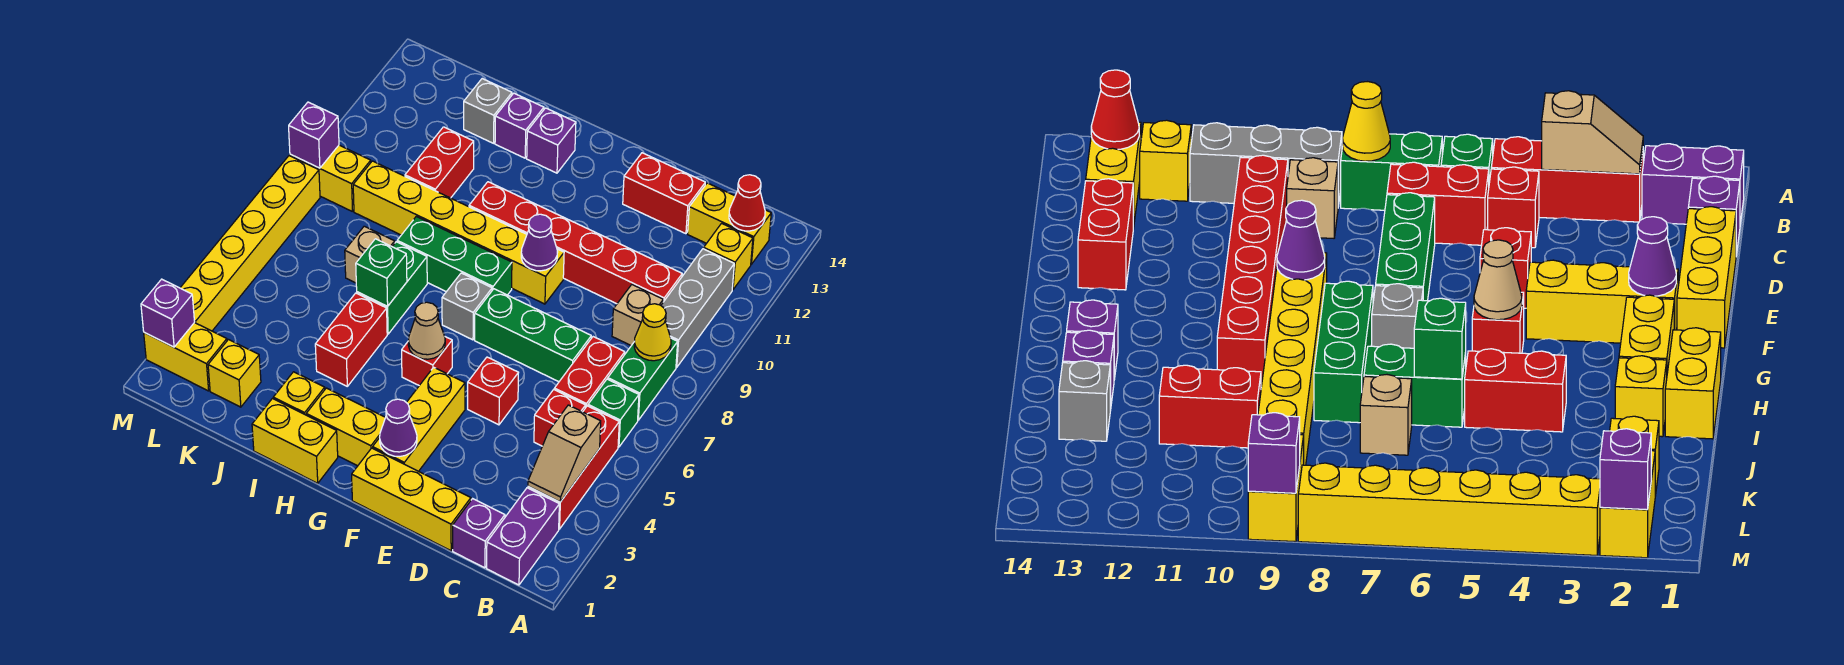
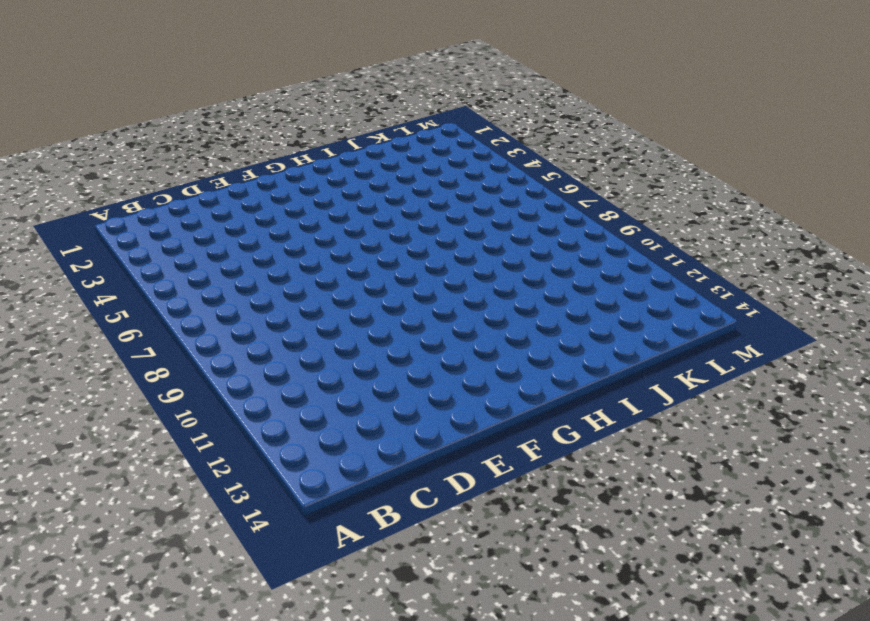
none -> purple brick B1:B2 level 1
none -> red brick B3:B5 level 1
none -> green brick B6 level 1
none -> green brick B7:B8 level 1

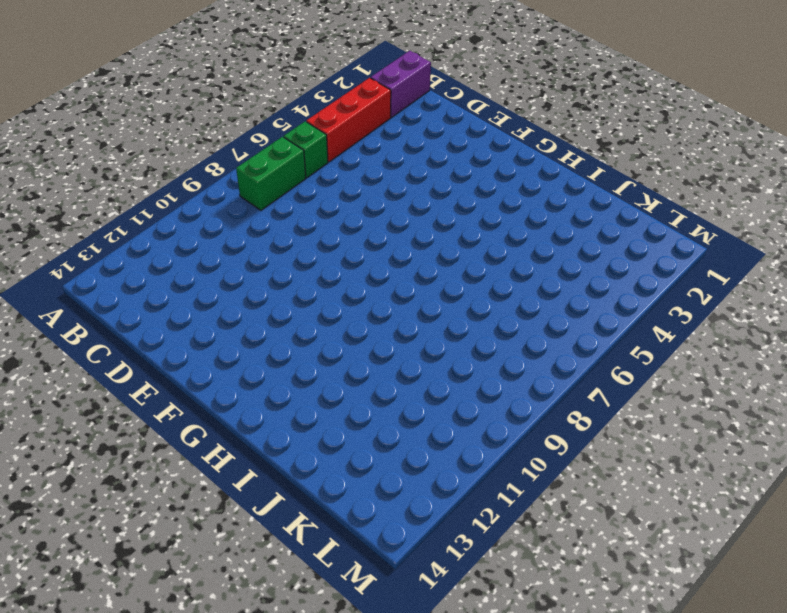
none -> grey brick B9:B11 level 1
none -> yellow brick B12 level 1
none -> yellow brick B13:C13 level 1
none -> purple brick C1 level 1

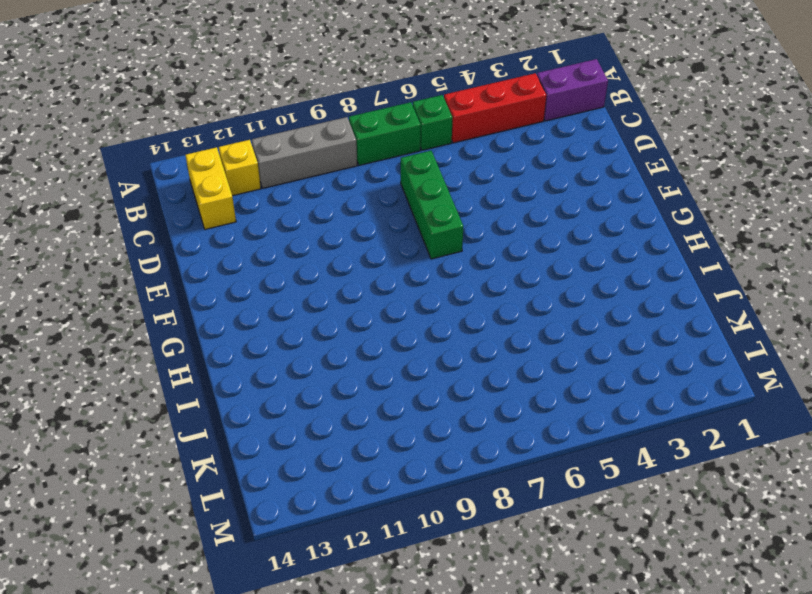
none -> purple brick C1 level 1
none -> red brick C5 level 1
none -> red brick C6:C7 level 1
none -> tan brick C9 level 1

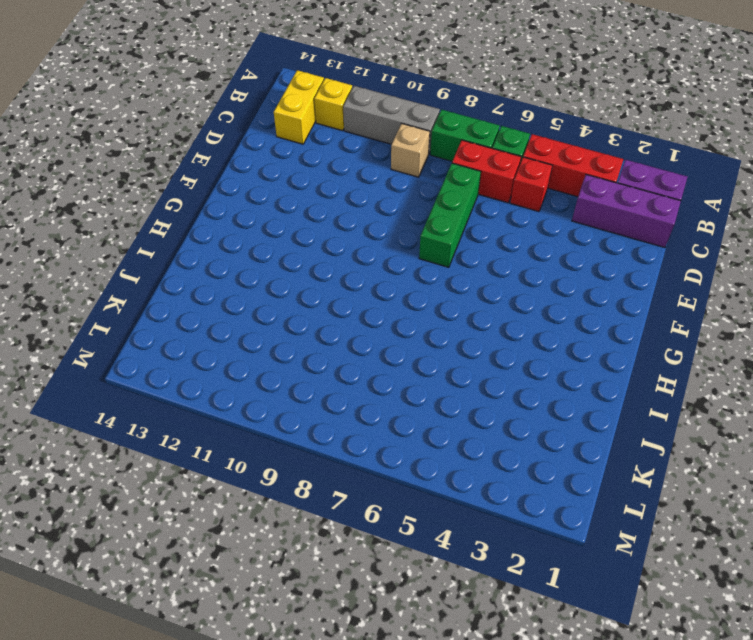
purple brick C1:C3 level 1 -> purple brick C1 level 1
none -> red brick C10:H10 level 1
none -> yellow brick D1:F1 level 1
none -> red brick D13:E13 level 1
none -> red brick E5 level 1

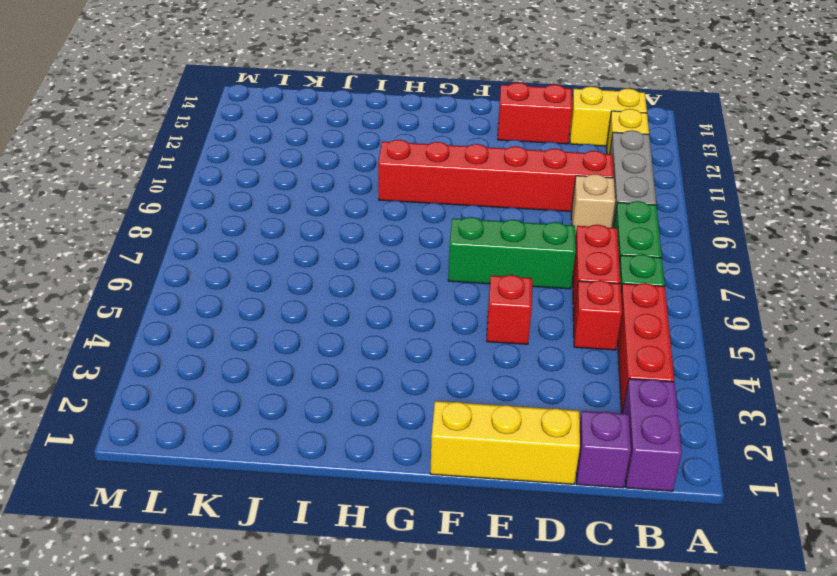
none -> yellow brick F2:F4 level 1
none -> yellow brick F9:K9 level 1
none -> yellow brick G2:H2 level 1
none -> red brick G5 level 1

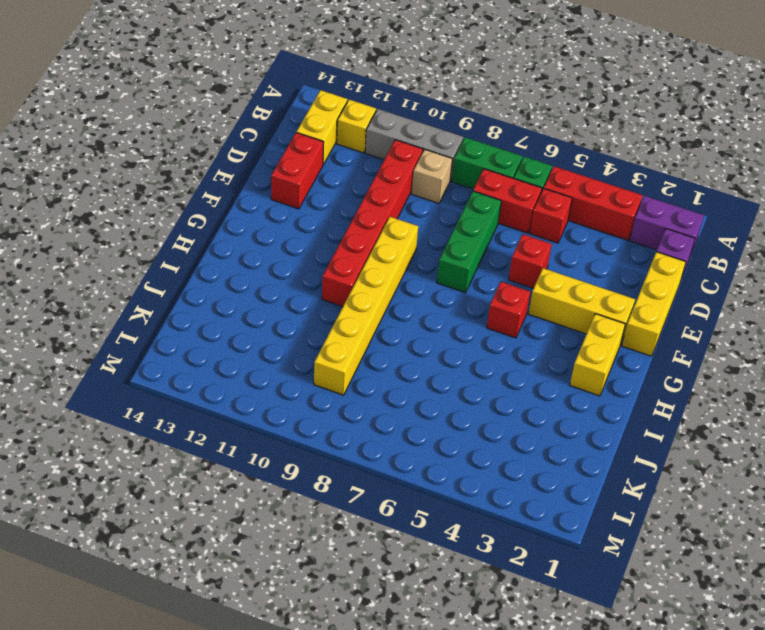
none -> grey brick G7 level 1
none -> green brick G8:I8 level 1
none -> yellow brick H1:I1 level 1
none -> purple brick H13 level 1

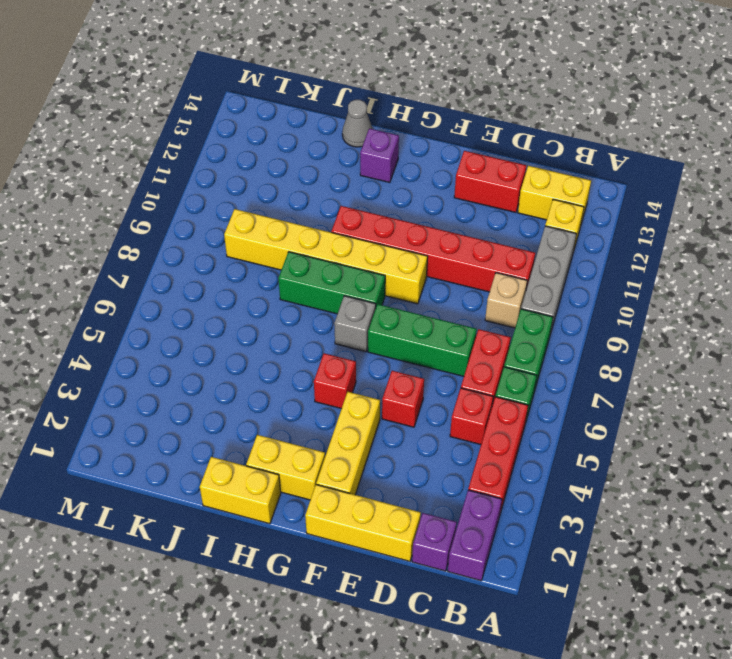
grey cone I14 level 1 -> none
none -> yellow brick I2 level 1
none -> red brick I4:I5 level 1
none -> green brick I6:I7 level 1
none -> purple brick I13 level 1

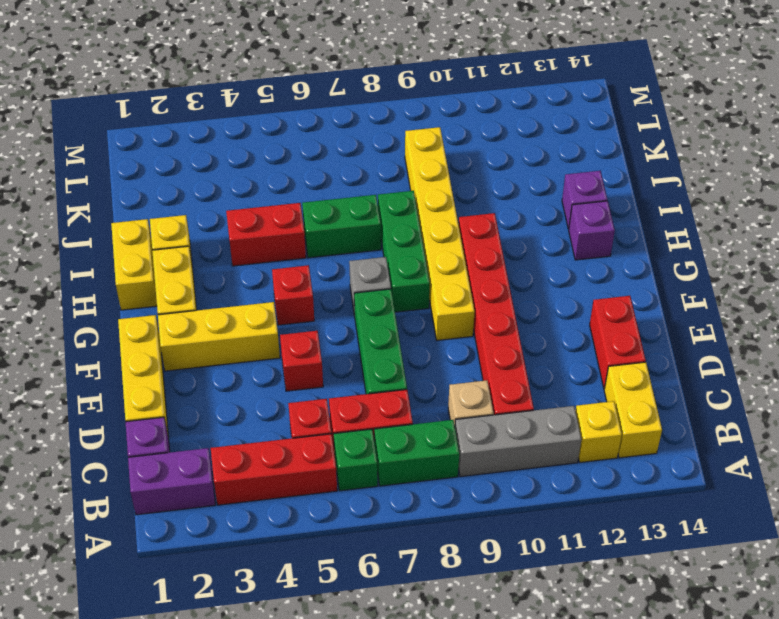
none -> tan brick J7 level 1
none -> red brick J10:J11 level 1
none -> grey brick J13 level 1
none -> yellow brick K2 level 1

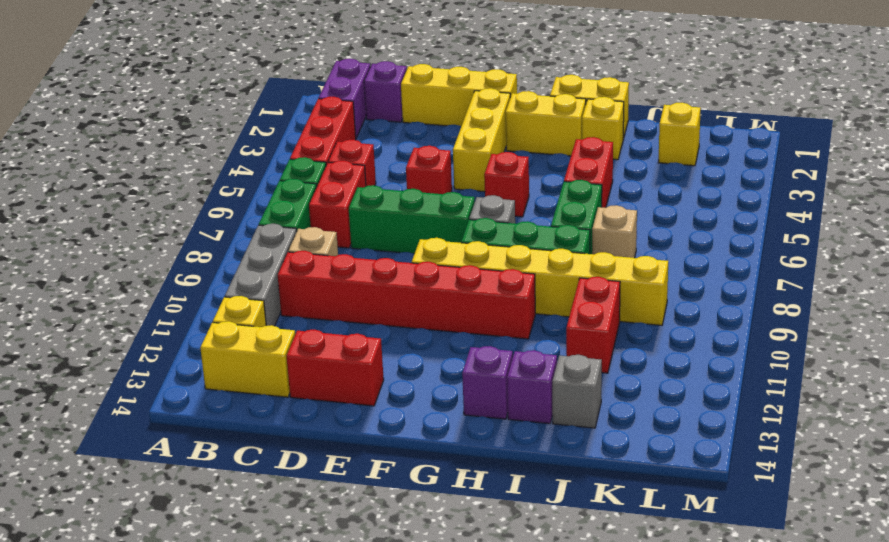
none -> yellow brick L2:M2 level 1
none -> yellow brick L9:M9 level 1
none -> yellow brick M3:M8 level 1
none -> tan slope B3:B4 level 2 top 4

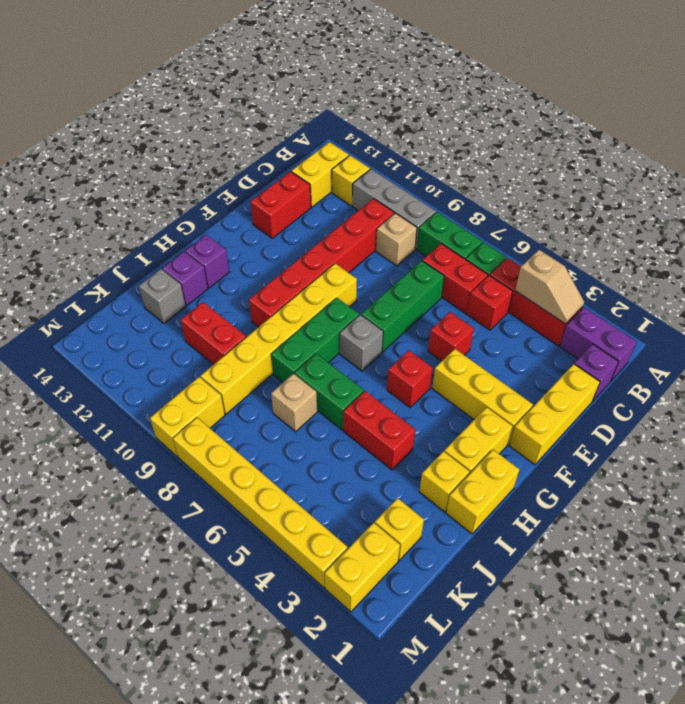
none -> yellow cone B8 level 2
none -> red cone B13 level 2
none -> purple cone F2 level 2
none -> purple cone F9 level 2

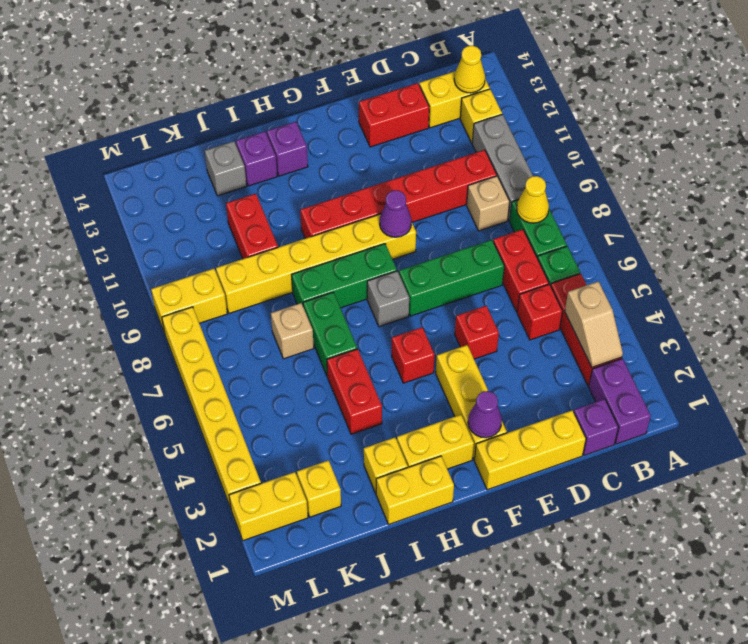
yellow cone B13 level 2 -> red cone B13 level 2
none -> tan cone G5 level 2
none -> green brick I6 level 2
none -> purple brick M2 level 2
none -> purple brick M9 level 2

